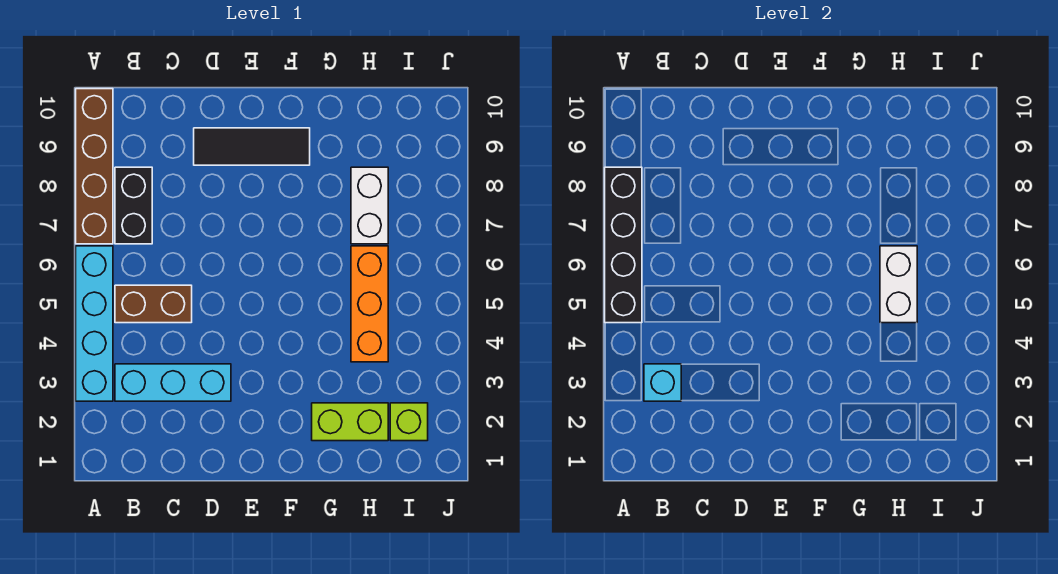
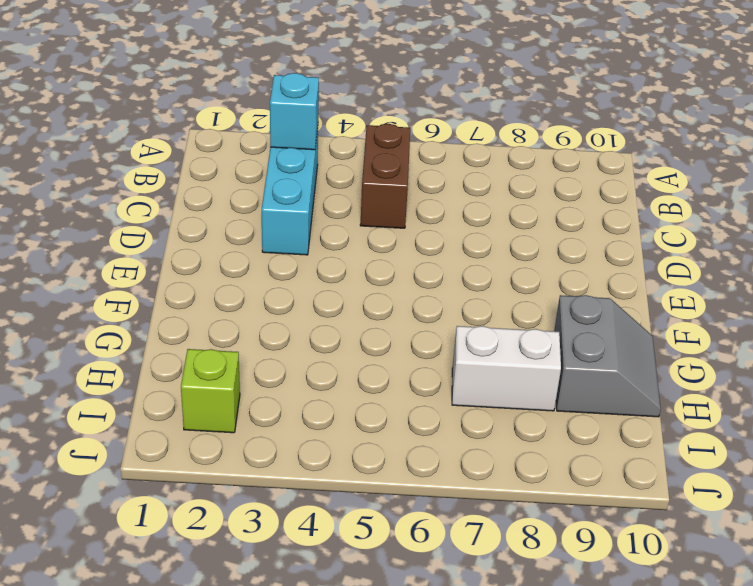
grey slope G9:H10 level 1 top 9 -> none
none -> cyan brick A3:A6 level 1
none -> brown brick A7:A10 level 1
none -> black brick B7:B8 level 1

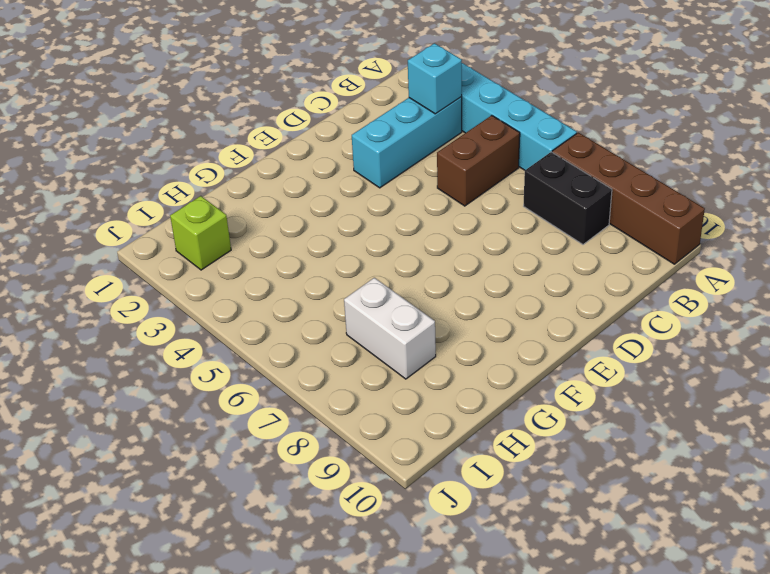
none -> black tile D9:F9 level 1
none -> lime brick G2:H2 level 1
none -> orange brick H4:H6 level 1

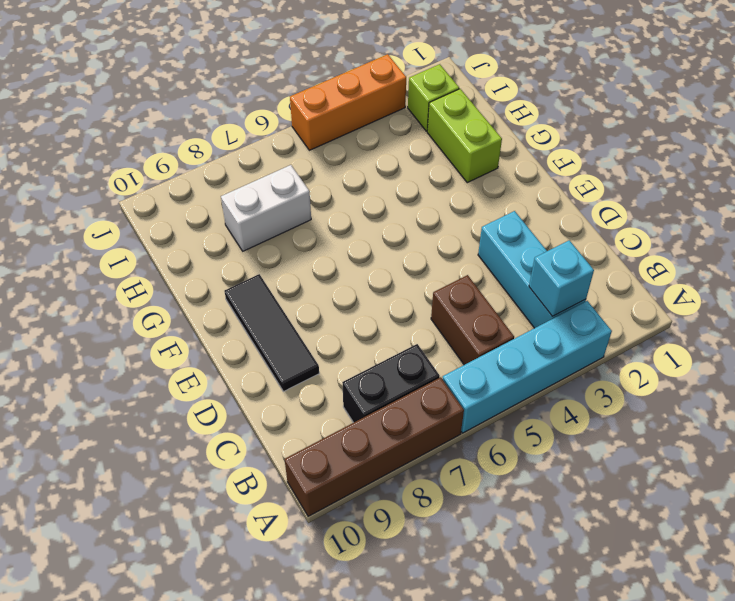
orange brick J3:J5 level 1 -> orange brick H4:H6 level 1
none -> black brick A5:A8 level 2
none -> white brick H5:H6 level 2

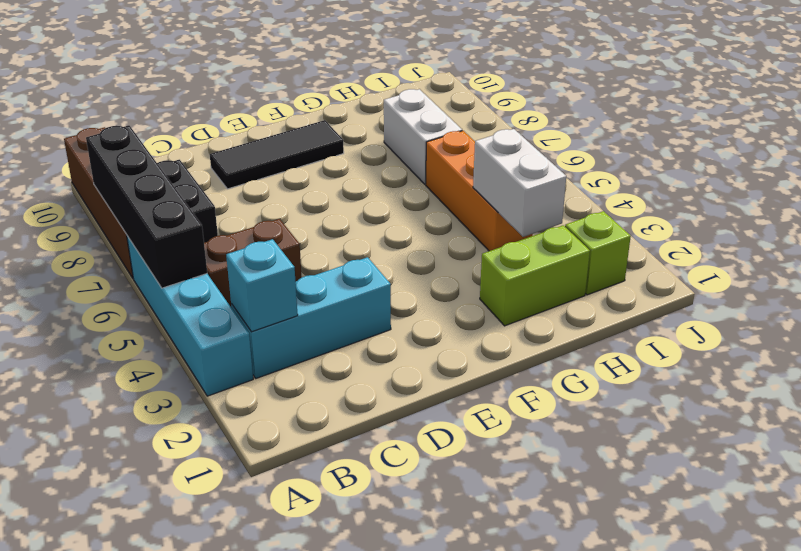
white brick H3:H4 level 2 -> white brick H5:H6 level 2

